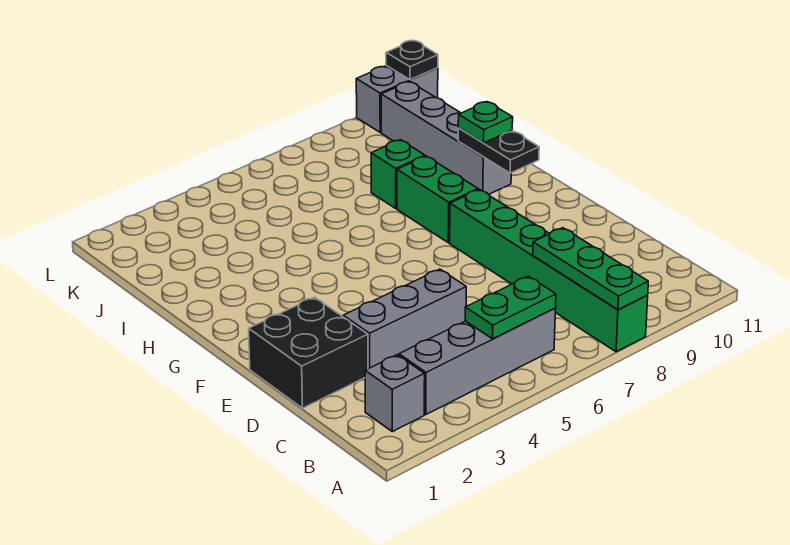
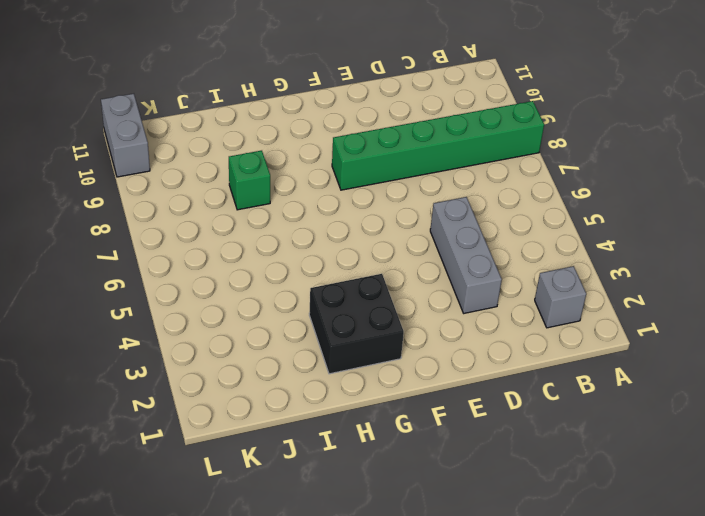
black brick G2:H3 level 1 -> black brick D1:E2 level 1
none -> grey brick B3:B6 level 1
none -> green brick G8:H8 level 1
none -> grey brick H10:K10 level 1

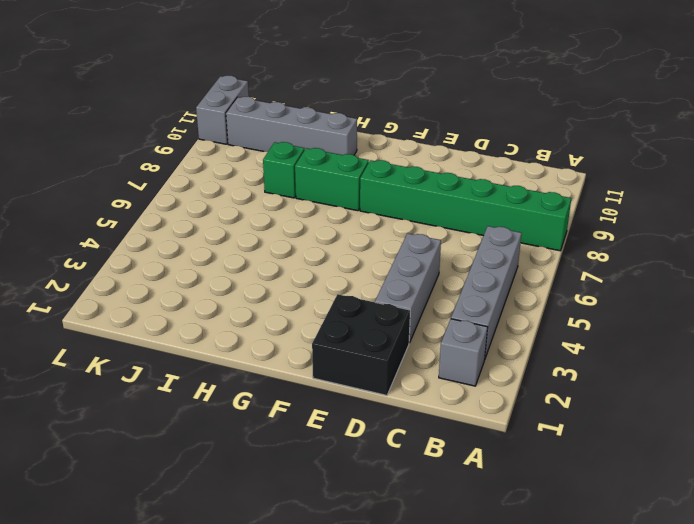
none -> green plate A8:C8 level 2
none -> green plate B5:B6 level 2
none -> black plate G10:H10 level 2

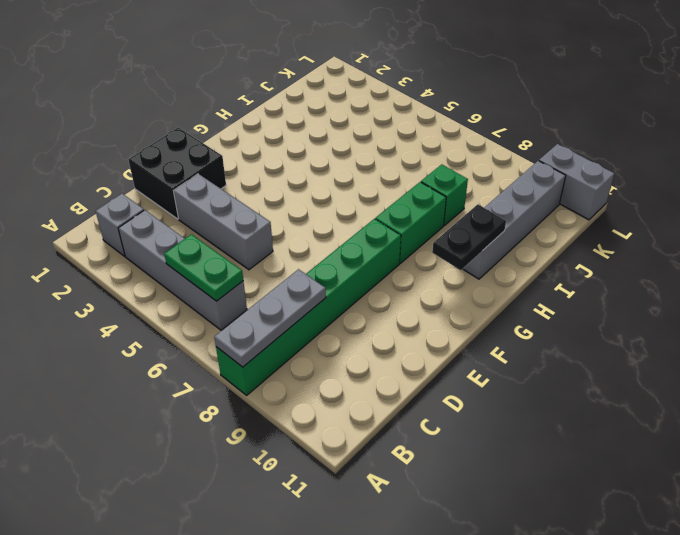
grey plate A8:C8 level 2 -> green plate A8:C8 level 2
none -> black plate L11 level 2
none -> green plate H10 level 3

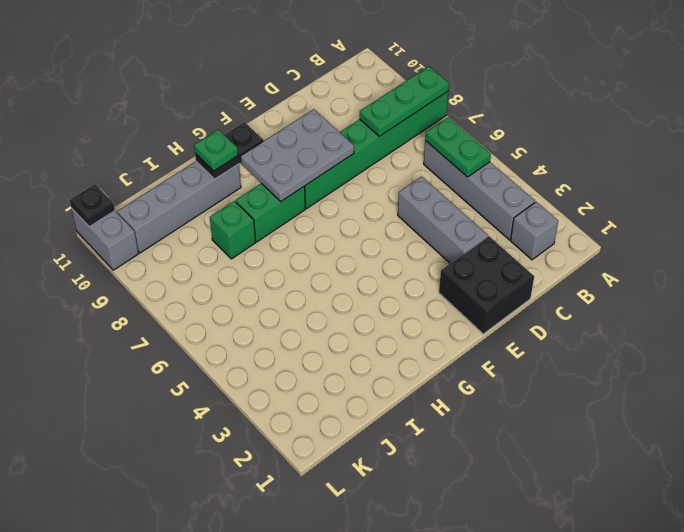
grey plate E8:G9 level 2 -> none

